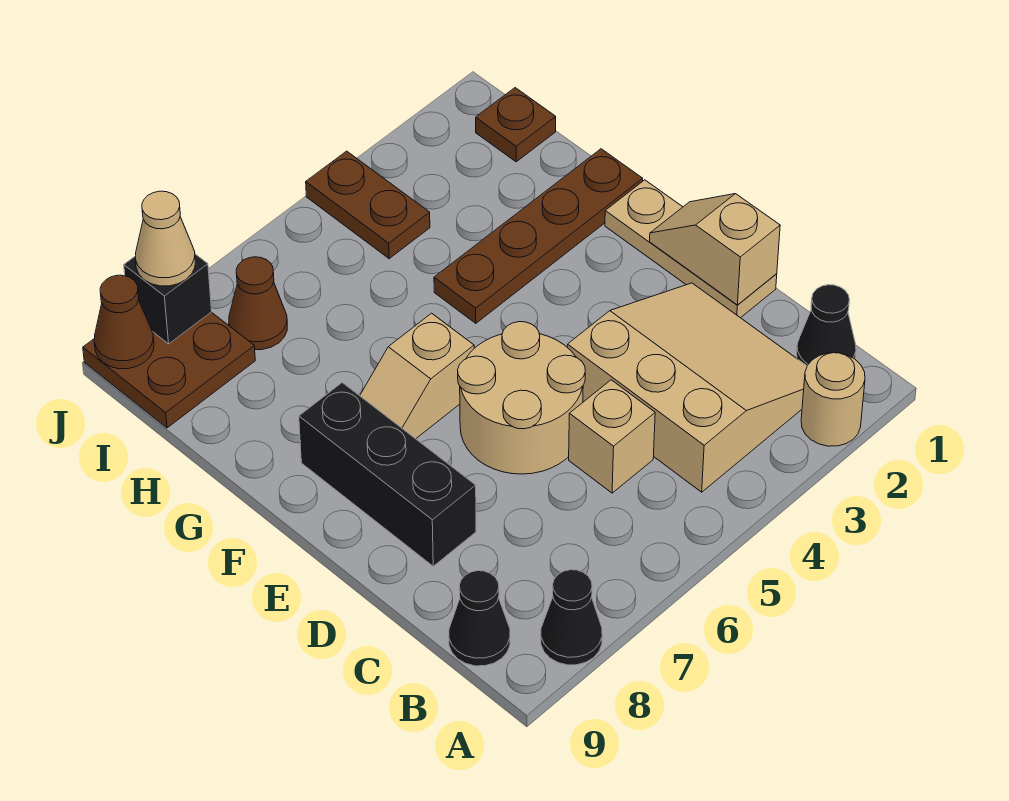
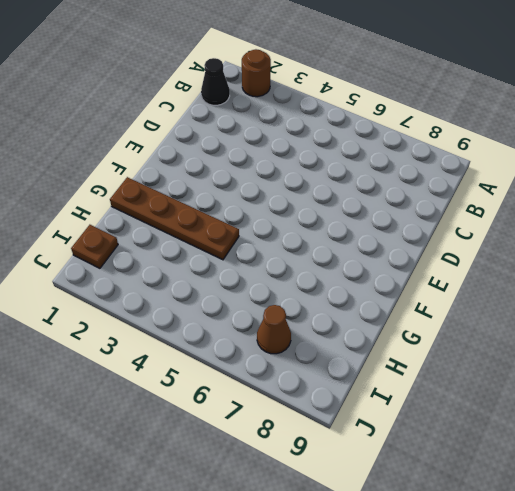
brown round brick A2 level 1 -> tan round brick A2 level 1
none -> black cone A8 level 1
none -> tan slope B2:D4 level 1 top 4
none -> black cone B9 level 1

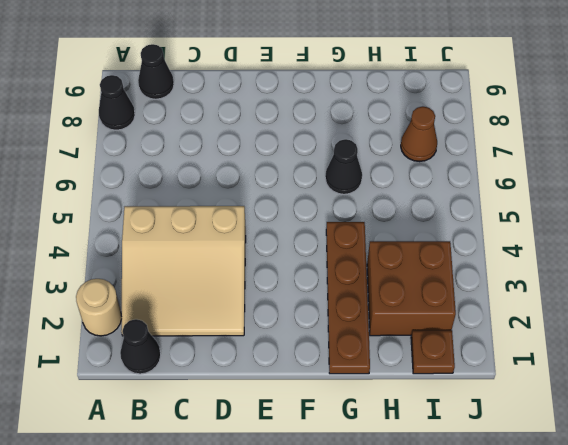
black cone G6 level 1 -> none
brown brick H2:I3 level 1 -> none
none -> tan brick C5 level 1
none -> tan plate D1:F1 level 1
none -> tan round brick D5:E6 level 1

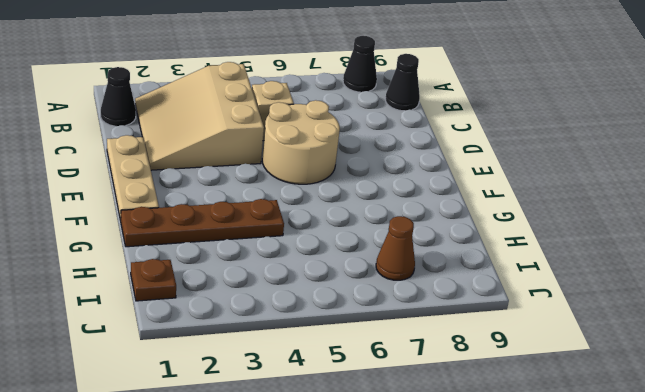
none -> tan round brick A2 level 1
none -> black brick D8:F8 level 1
none -> tan slope F6:F7 level 1 top 6

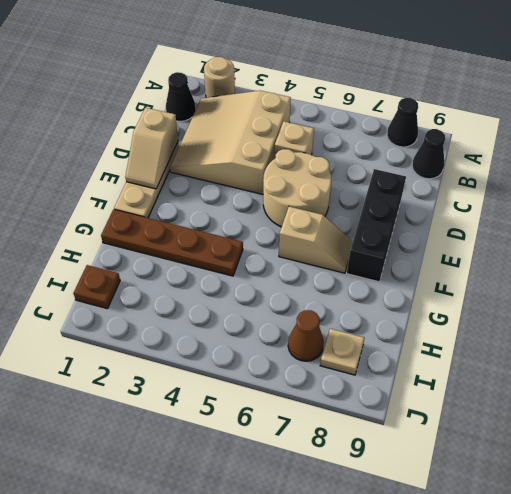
tan plate I8 level 1 -> brown plate I8:J9 level 1
none -> brown plate I4:J4 level 1
none -> black brick J8 level 2
none -> brown cone J9 level 2

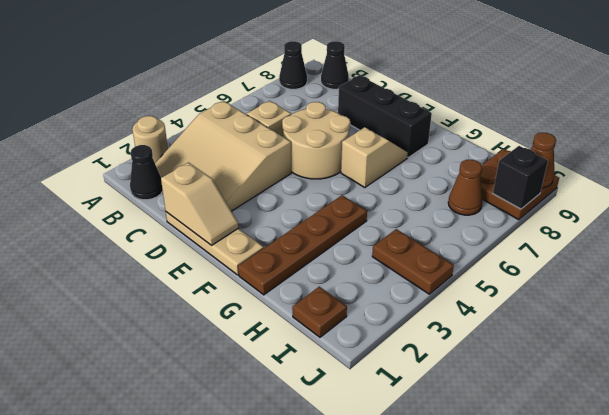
none -> tan cone J8 level 3

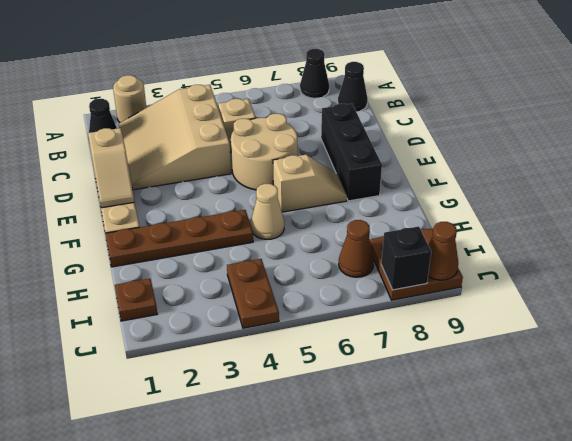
tan cone G5 level 1 -> tan cone J8 level 3

